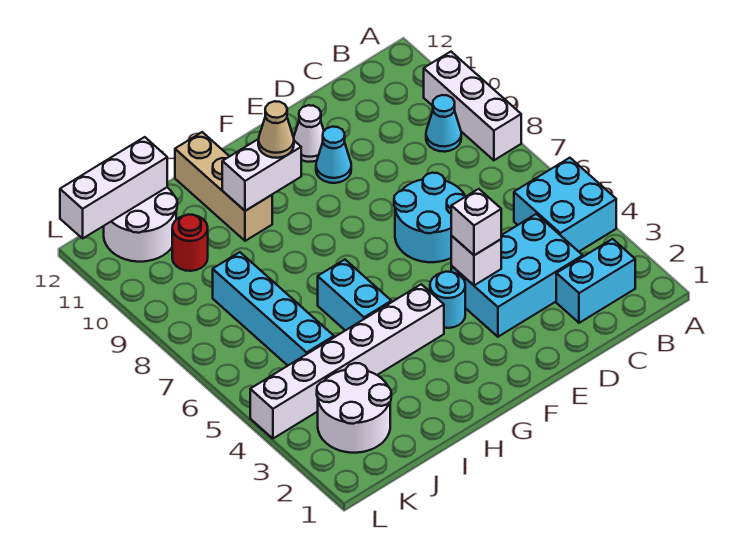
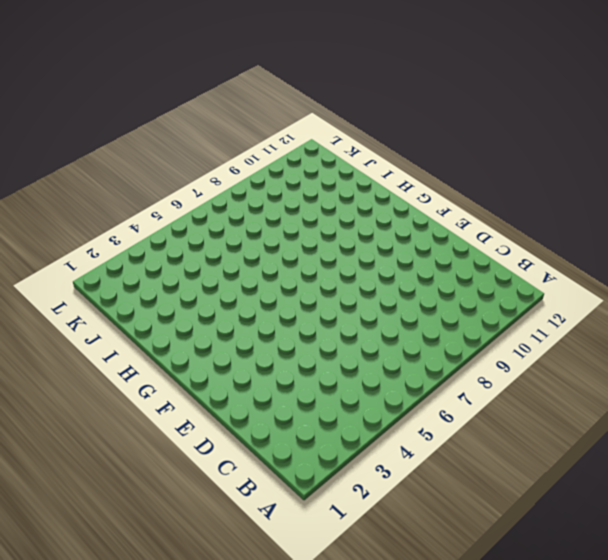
none -> cyan brick A4:B5 level 1
none -> white brick A8:A10 level 1
none -> cyan brick B2:C2 level 1

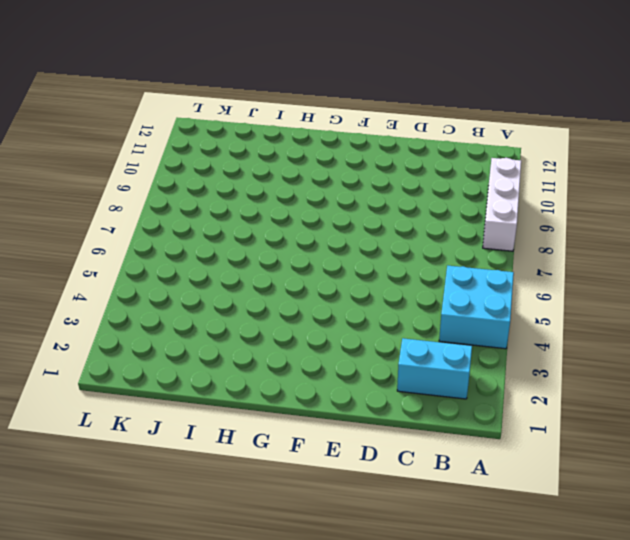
none -> cyan cone B9 level 1
none -> cyan brick C3:E4 level 1
none -> cyan round brick D6:E7 level 1

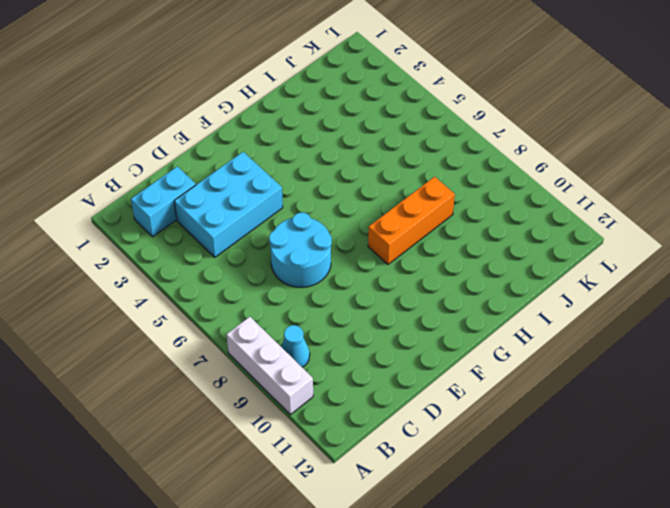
orange brick G8:I8 level 1 -> none
none -> cyan brick A4:B5 level 1
none -> cyan cone E10 level 1
none -> white cone E11 level 1

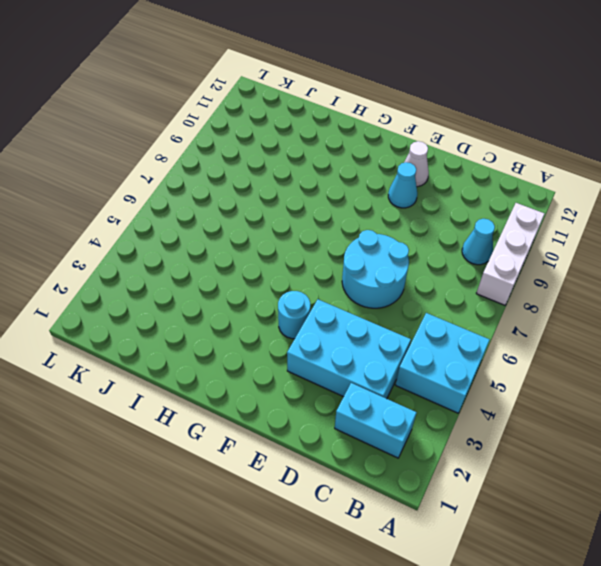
none -> white brick G4:L4 level 1
none -> cyan brick H5:H6 level 1
none -> tan brick H10:H12 level 1

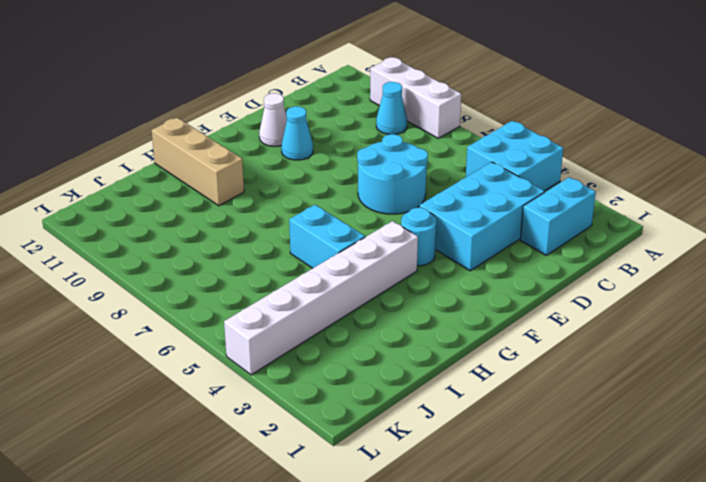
none -> white round brick J2:K3 level 1
none -> cyan brick J5:J8 level 1
none -> red round brick J10 level 1

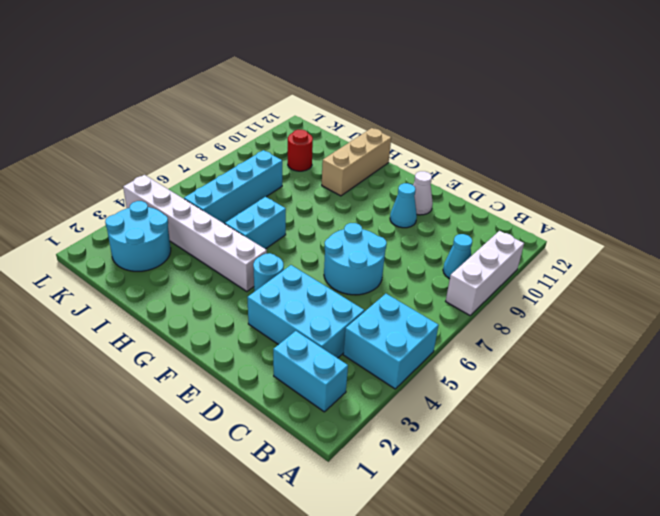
cyan round brick J2:K3 level 1 -> white round brick J2:K3 level 1
none -> white round brick J11:K12 level 1
none -> white brick E4 level 2
none -> white brick G10:H10 level 2

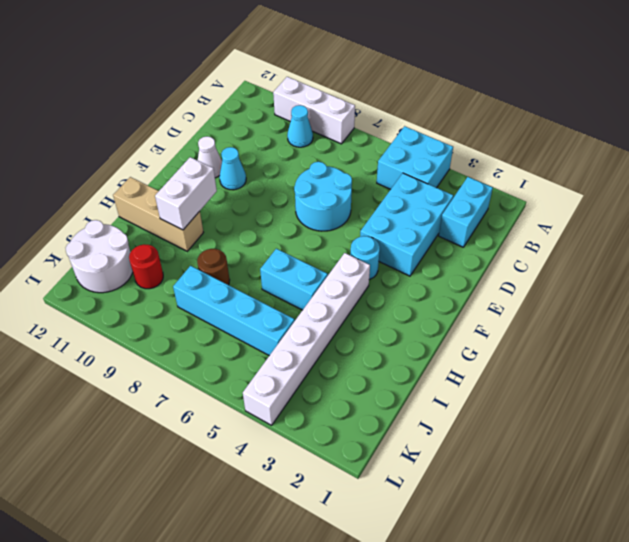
brown round brick I8 level 1 -> none
none -> white round brick J2:K3 level 1
none -> white brick E4 level 2
none -> white brick J12:L12 level 2

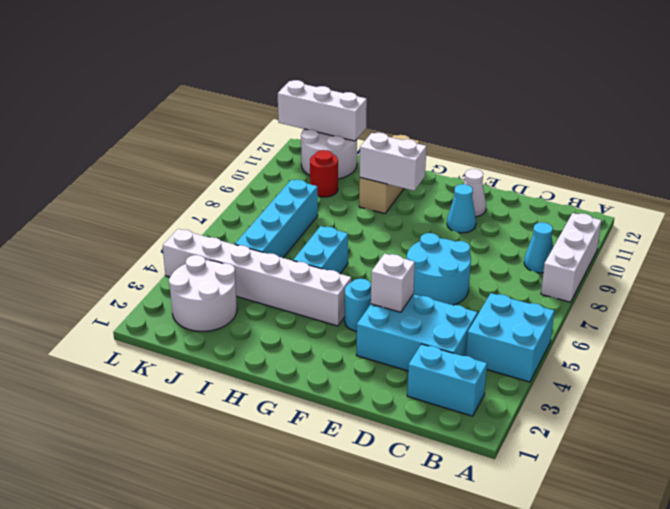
none -> white brick E4 level 3
none -> tan cone G10 level 3

